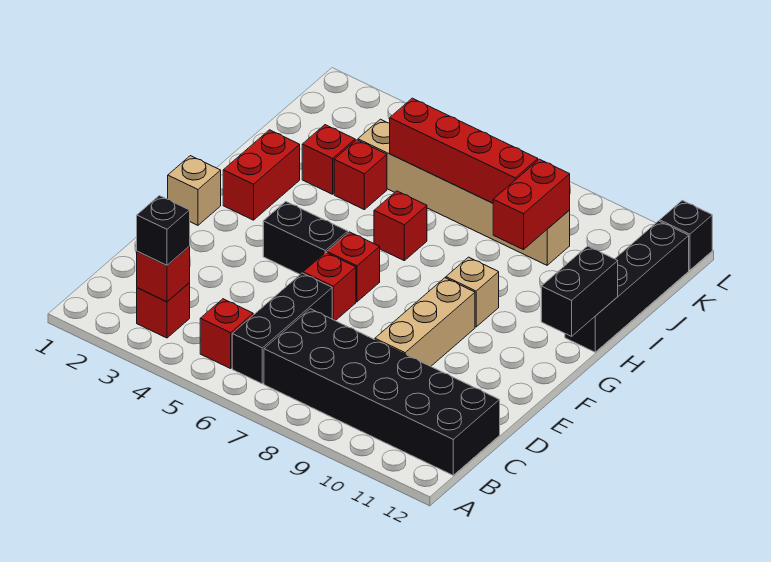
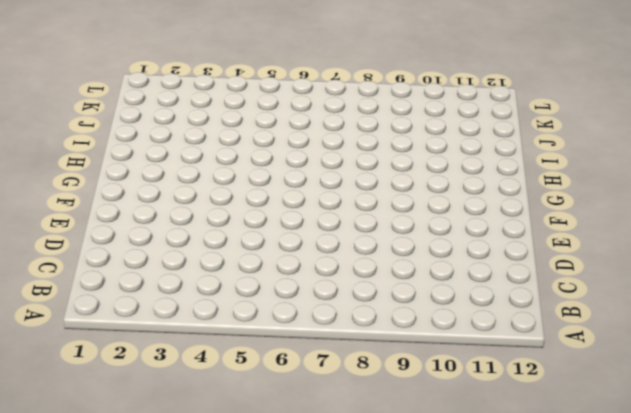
none -> red brick B3 level 1
none -> red brick B5 level 1
none -> black brick B6:D6 level 1

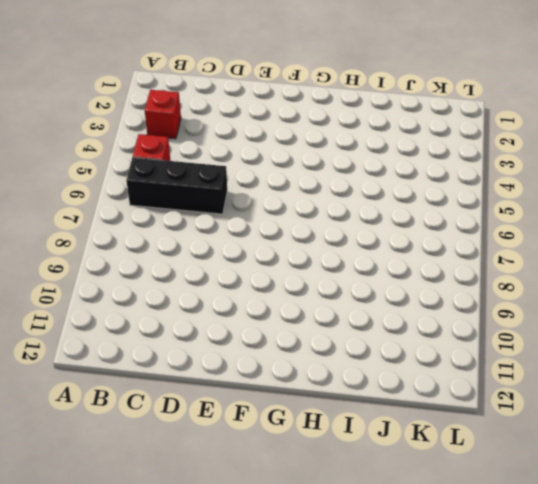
none -> black brick B7:C12 level 1
none -> tan brick D9:F9 level 1
none -> red brick E6 level 1

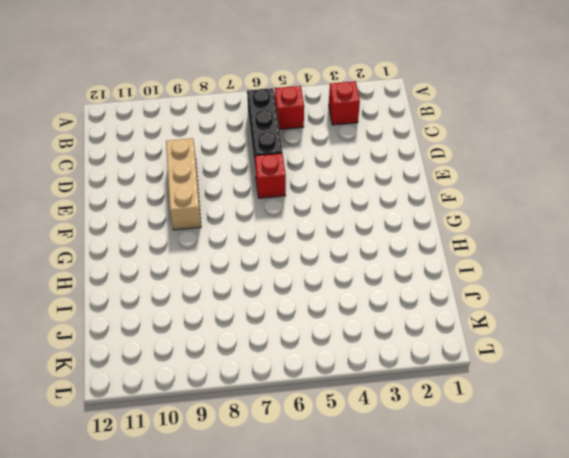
none -> black brick B7:C12 level 1
none -> tan brick F1 level 1
none -> black brick F4:F5 level 1

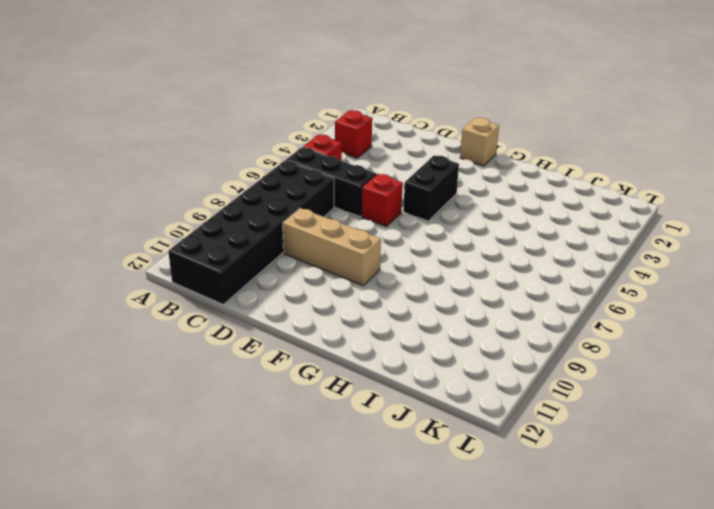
none -> red brick F6 level 1
none -> red brick G2:H2 level 1
none -> tan brick G9 level 1

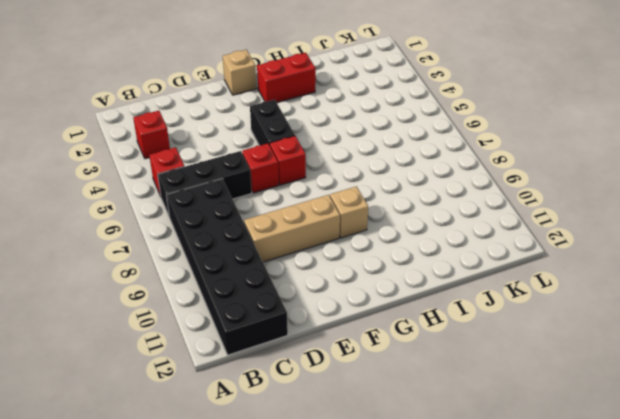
none -> red brick H6 level 1
none -> black brick H12:K12 level 1
none -> red brick I3 level 1

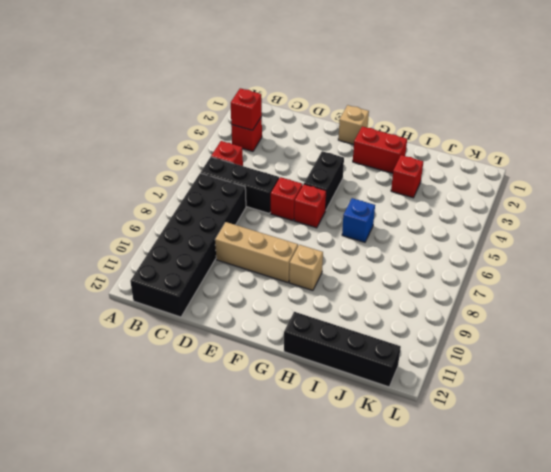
blue brick H6 level 1 -> red brick H6 level 1
none -> red brick I4 level 1
none -> tan brick J4:J9 level 1
none -> black brick L12 level 1

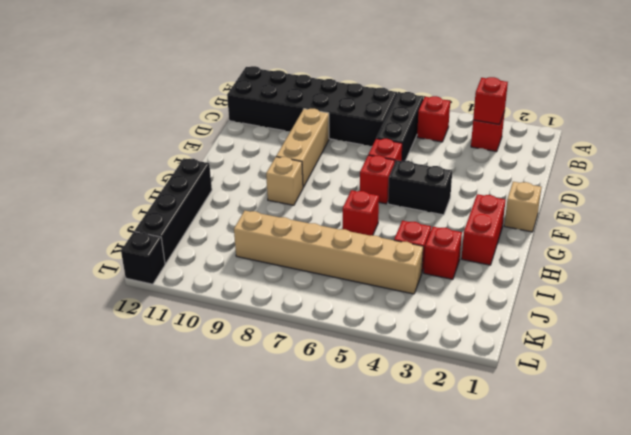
none -> black brick G12:H12 level 2
none -> red brick I9:J9 level 2
none -> red brick J5:J8 level 2

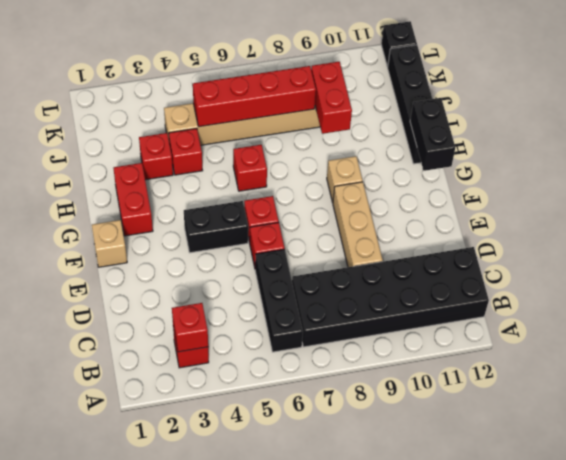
none -> red brick B5 level 1
none -> black brick B3 level 3

